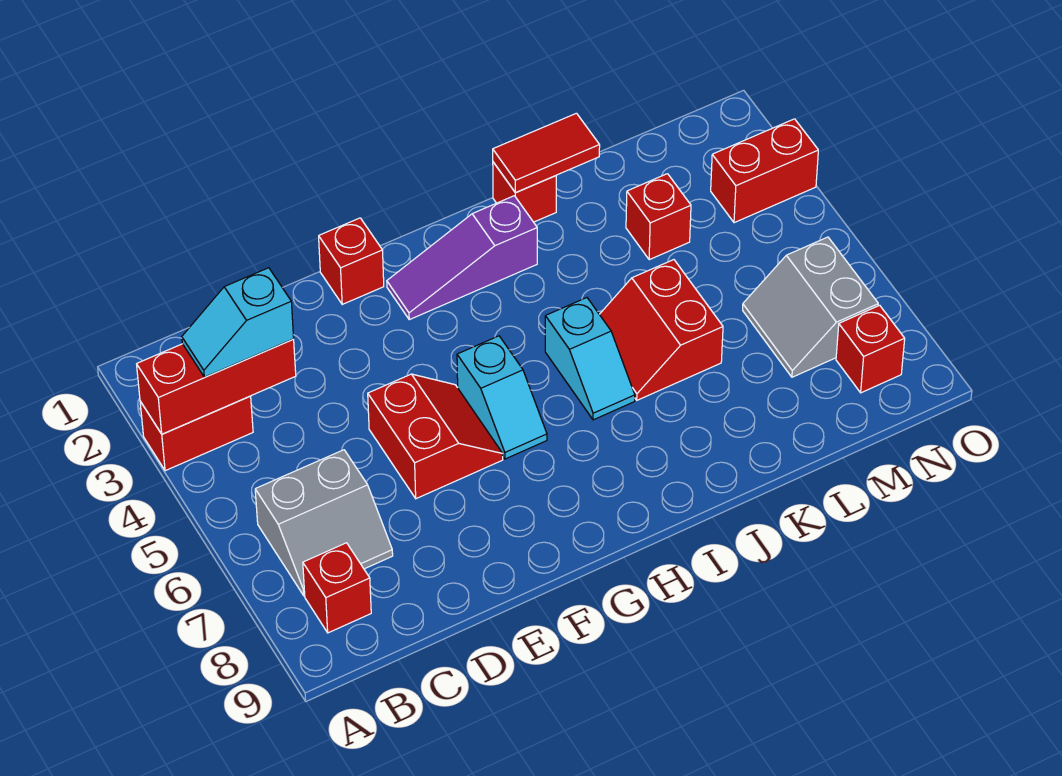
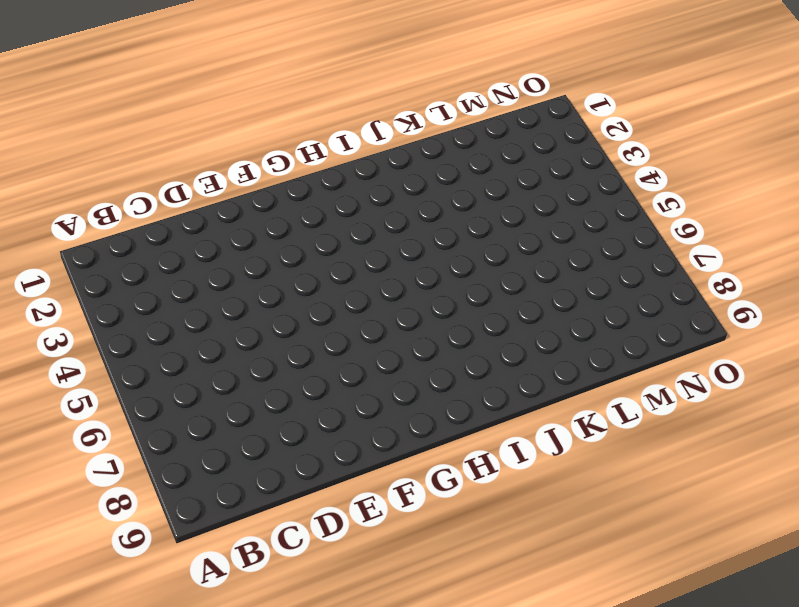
none -> red brick A3:B3 level 1
none -> grey slope B6:C7 level 1 top 6
none -> red brick B8 level 1

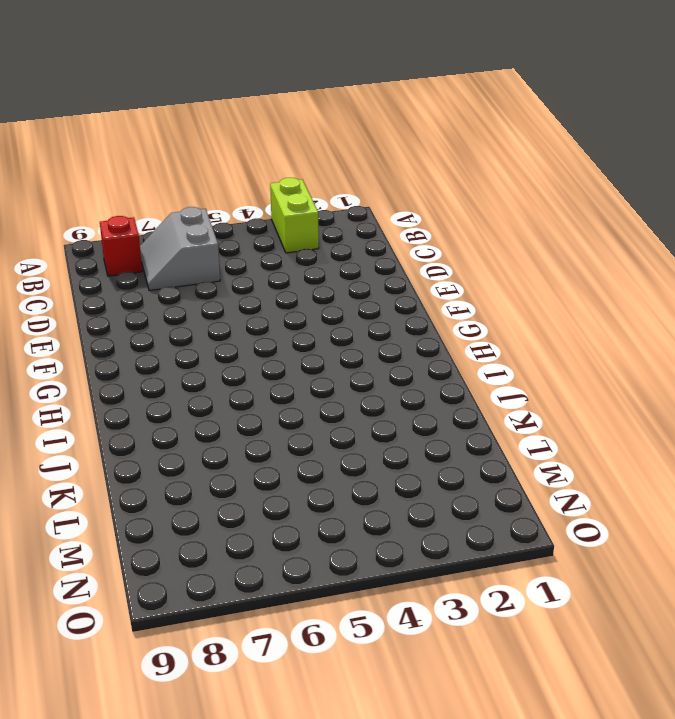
lime brick A3:B3 level 1 -> red brick A3:B3 level 1
none -> red slope E5:F6 level 1 top E
none -> red brick F1 level 1
none -> purple slope G2:I2 level 1 top I

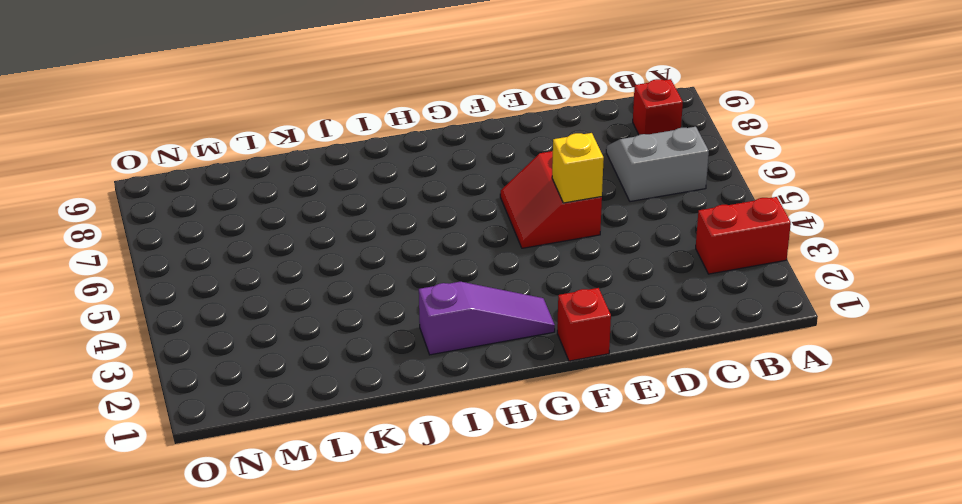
yellow brick E5 level 2 -> none
none -> cyan slope G5:G6 level 1 top 5
none -> cyan slope I5:I6 level 1 top 5
none -> red brick J1 level 1

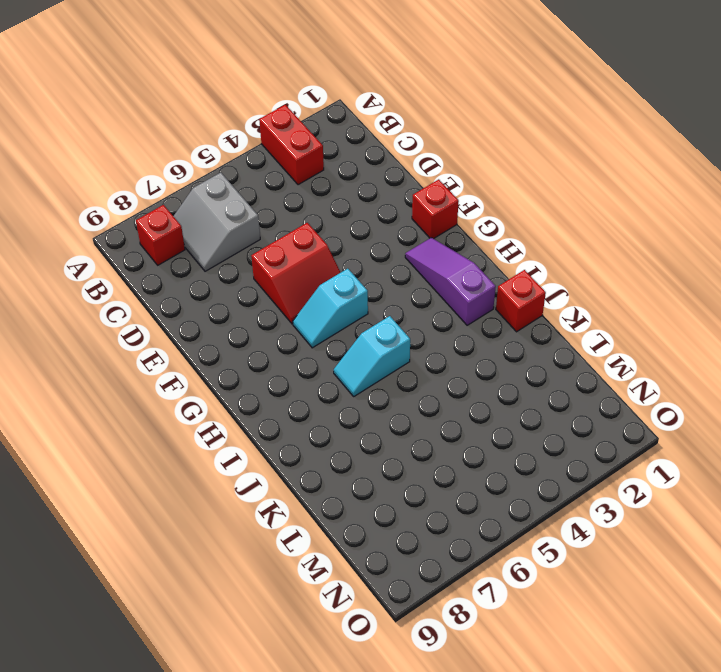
none -> red slope J5:K6 level 1 top K
none -> red brick L3 level 1
none -> grey slope M6:N7 level 1 top N

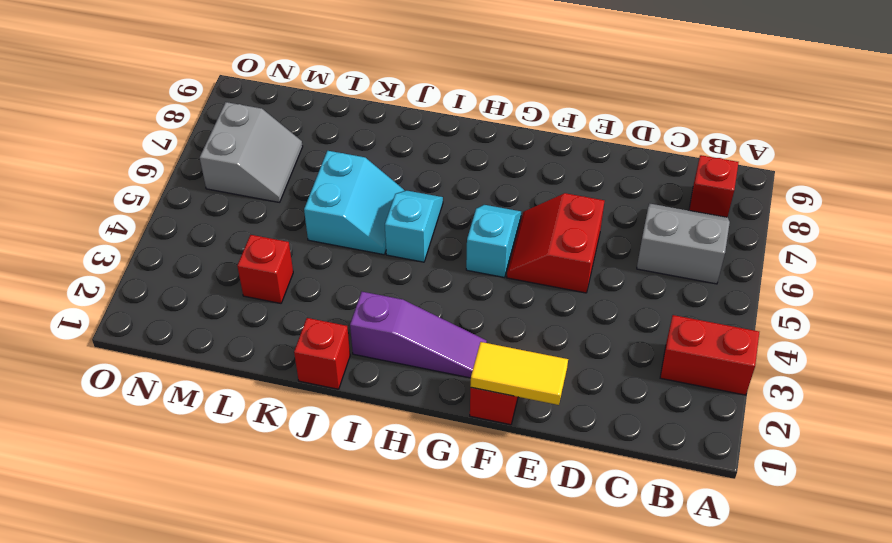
yellow tile E1:F1 level 2 -> none
cyan slope J5:K6 level 1 top K -> red slope J5:K6 level 1 top K
none -> red brick N3:O3 level 1
none -> red brick N8 level 1
none -> red brick A3:C3 level 2

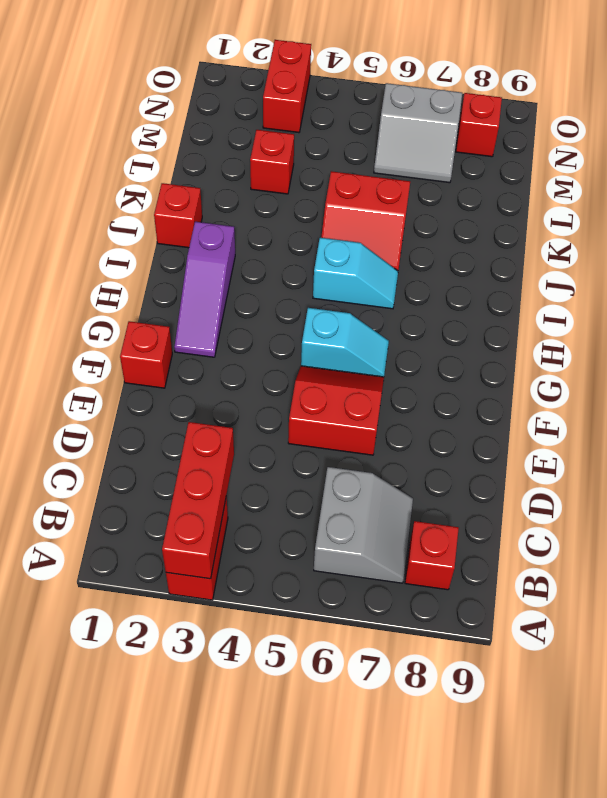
none -> red tile J1:K1 level 2
none -> cyan slope B3:C3 level 3 top C

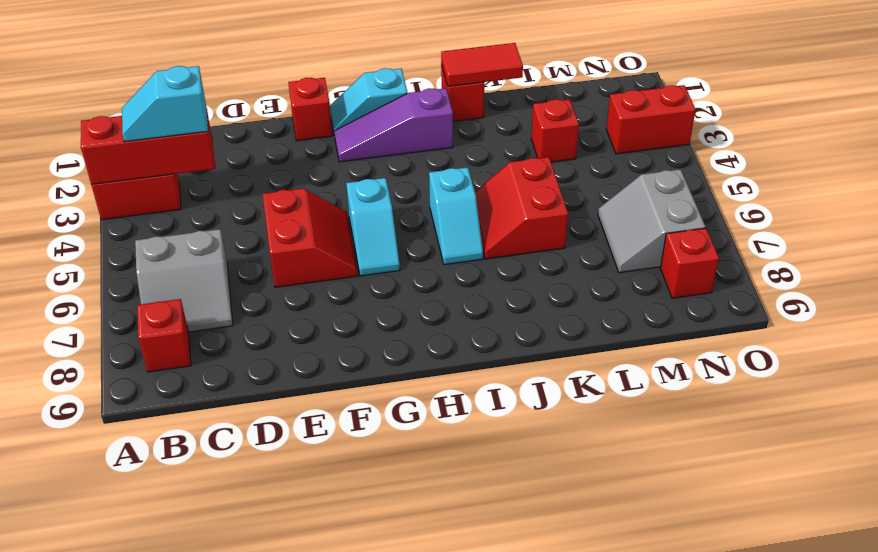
cyan slope G1:H1 level 1 top H -> none

